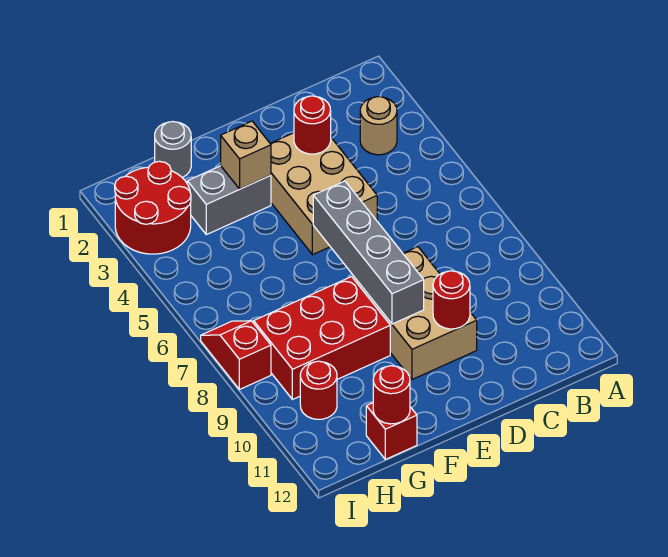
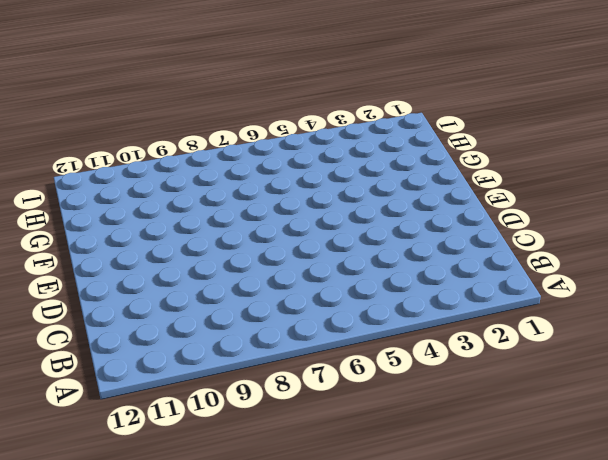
none -> tan round brick B3 level 1
none -> tan brick D3:E5 level 1
none -> tan brick D8:E10 level 1

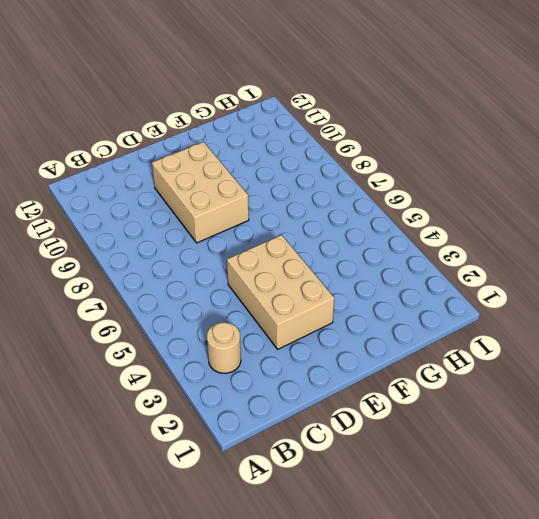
none -> grey brick F3:G3 level 1
none -> red brick F8:H9 level 1
none -> grey round brick G1 level 1

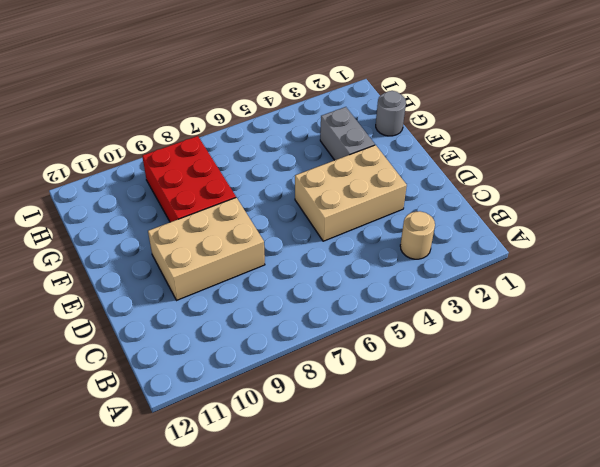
none -> red brick G12 level 1
none -> red round brick H2:I3 level 1
none -> red round brick H10 level 1

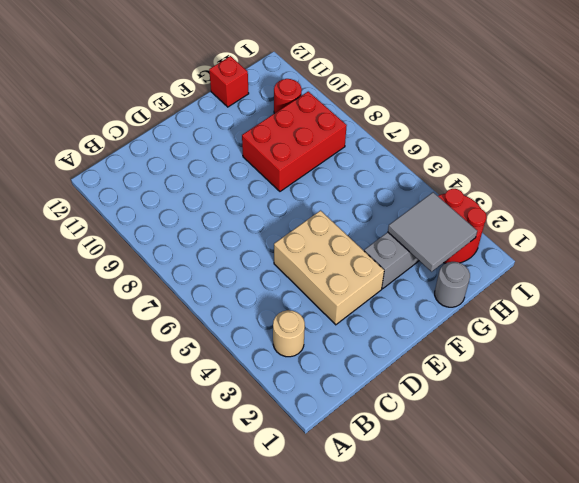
grey tile G2:H3 level 2 -> none
none -> tan brick D8:E10 level 1
none -> red slope I7:I8 level 1 top 8
none -> red round brick D3 level 2

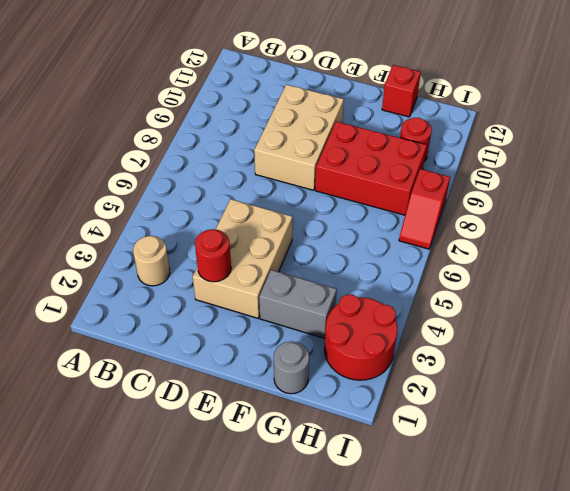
none -> red round brick D10 level 2
none -> grey brick E6:E9 level 2
none -> tan brick F3 level 2

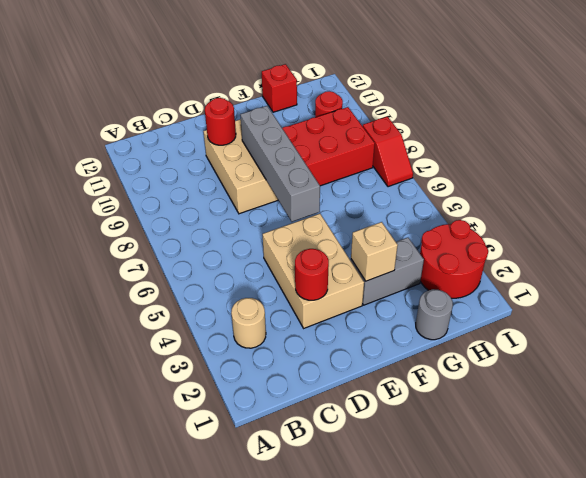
none -> red round brick G12 level 2

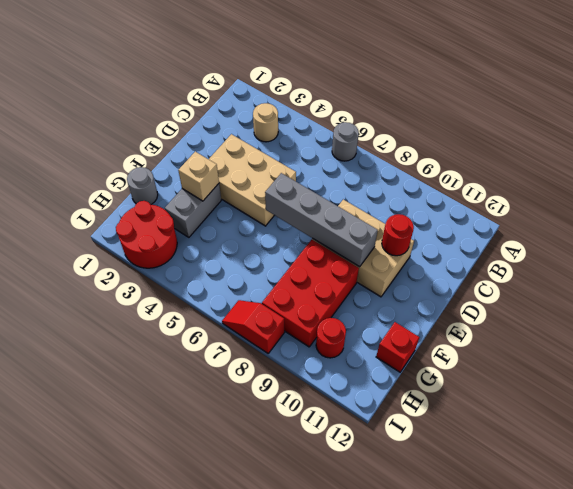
grey round brick A6 level 1 -> none
none -> red round brick D3 level 2
none -> red round brick G12 level 2

